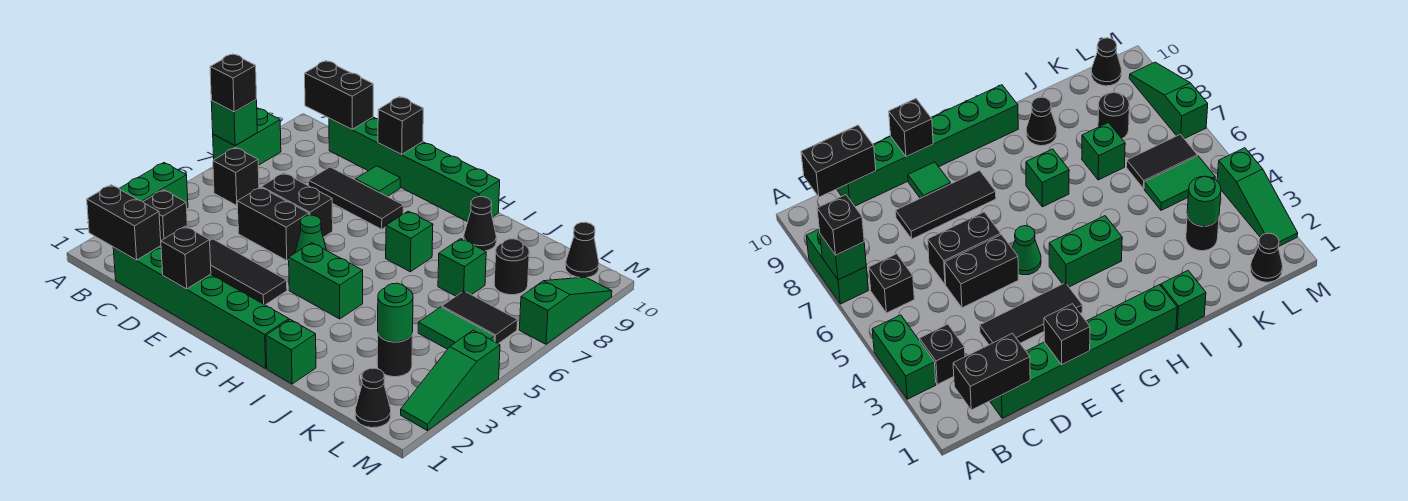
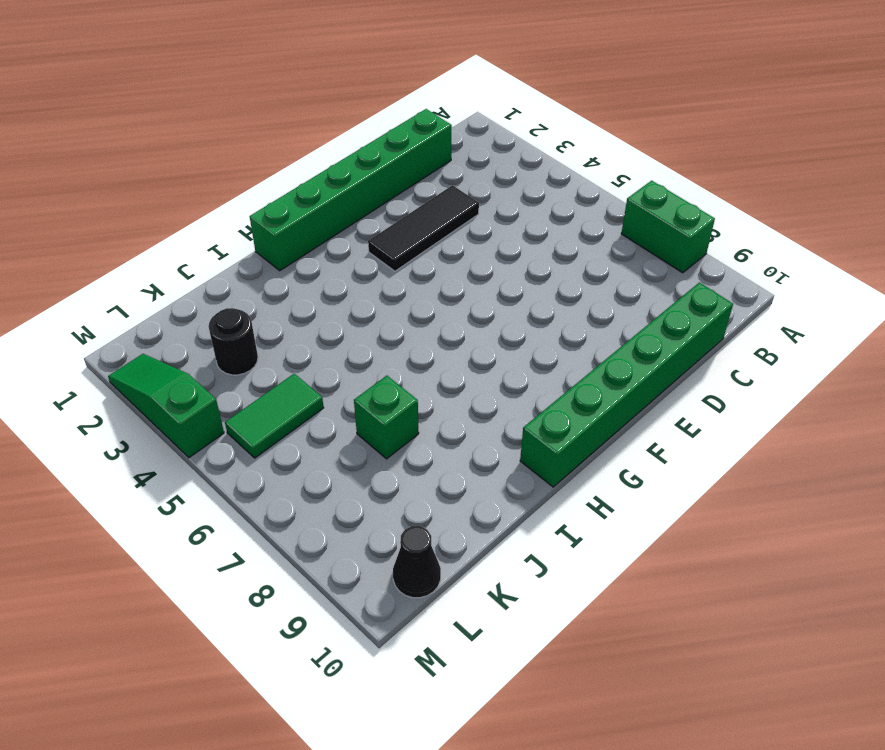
none -> green brick A3:A4 level 1
none -> black brick B3 level 1
none -> black brick B6 level 1
none -> black brick D5:E5 level 1

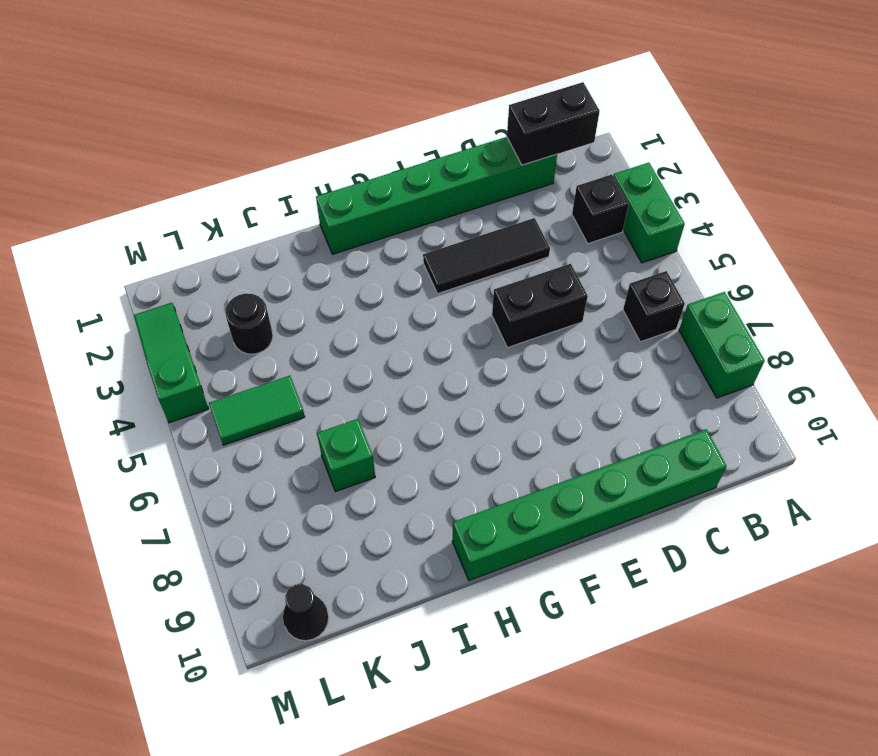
none -> black brick D6:E6 level 1
none -> black tile D8:F8 level 1
none -> green tile E9 level 1
none -> green cone F5 level 1

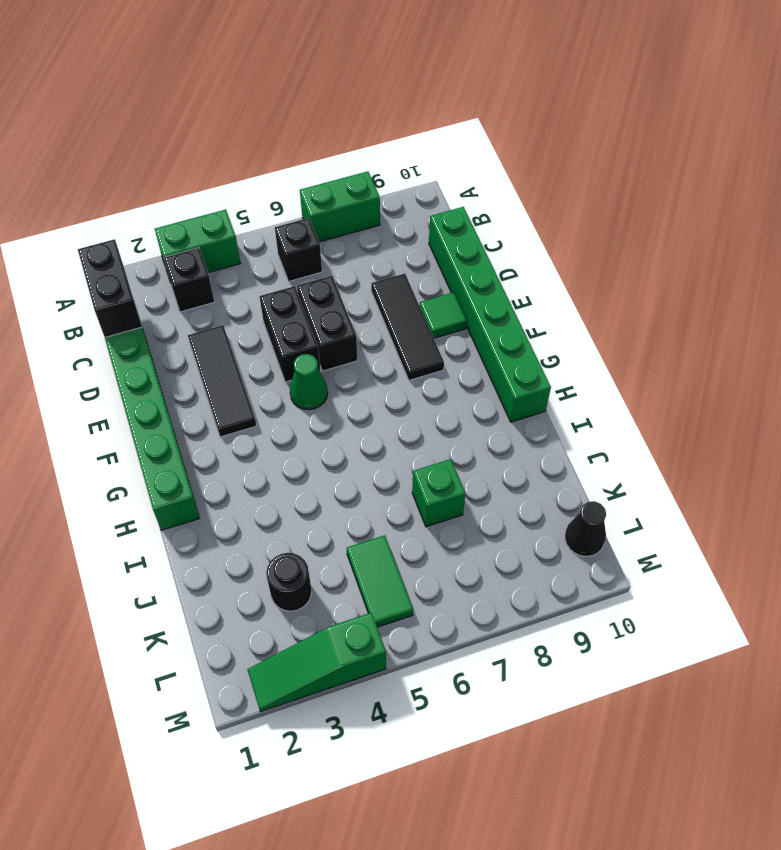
none -> green brick G4:H4 level 1
none -> green brick H7 level 1
none -> green brick I1 level 1
none -> black cone I9 level 1

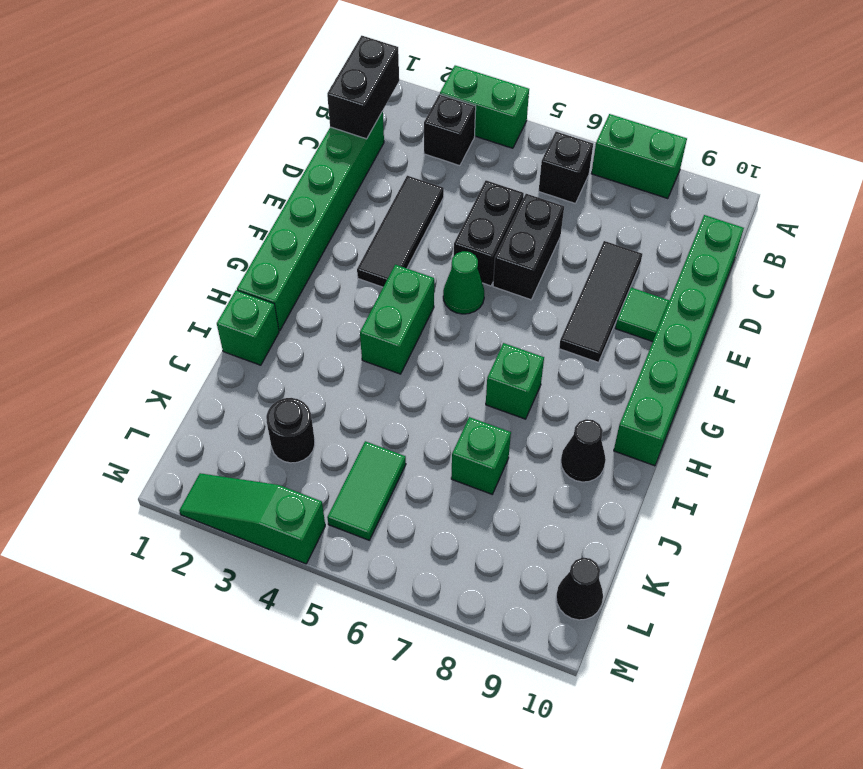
none -> black tile K6:L6 level 1
none -> black round brick K8 level 1
none -> black cone L1 level 1
none -> green slope M7:M9 level 1 top 7

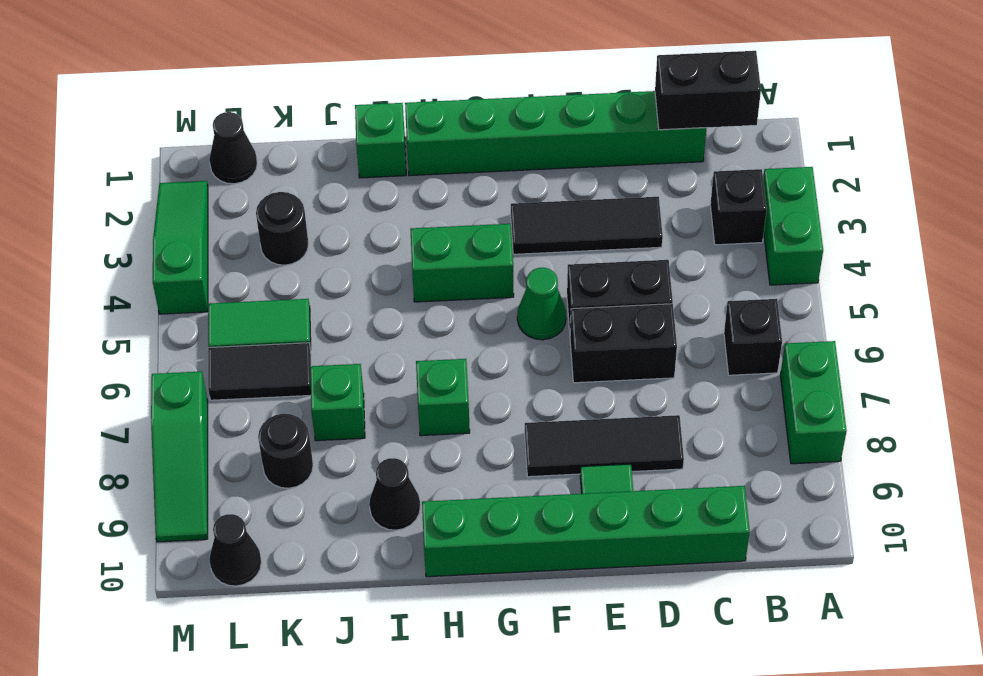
none -> green brick A7 level 2
none -> black brick B10:C10 level 2
none -> black brick E1 level 2
none -> black brick E10 level 2

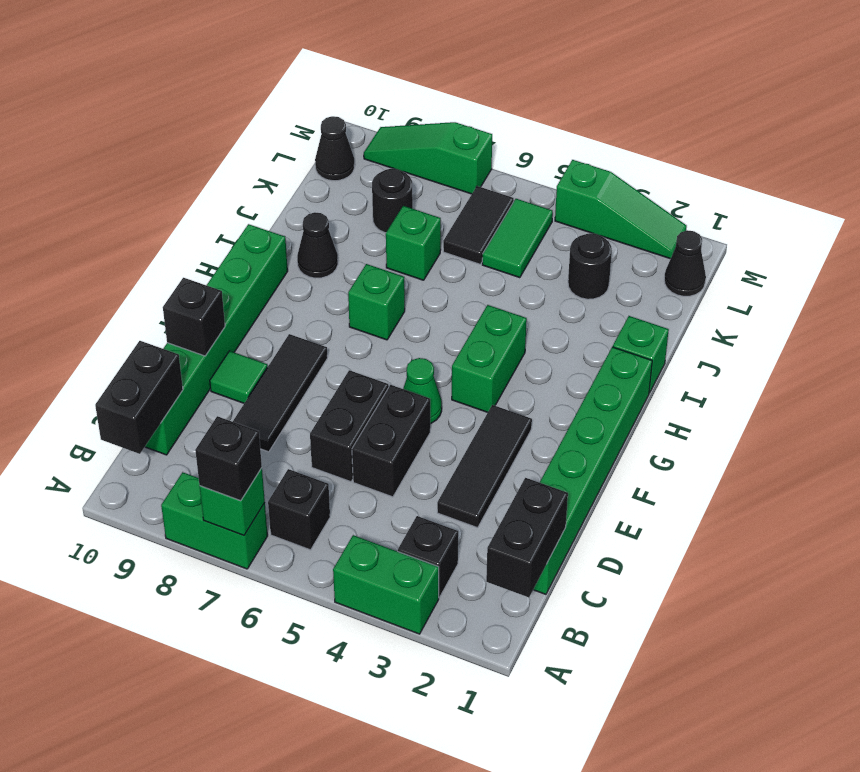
none -> black brick E1 level 2
none -> green round brick K3 level 2

